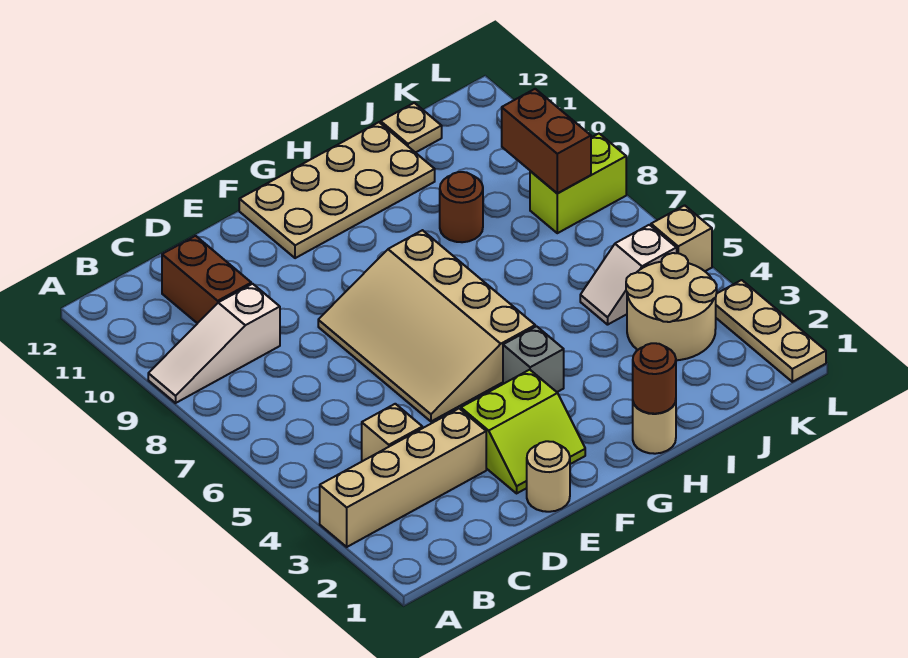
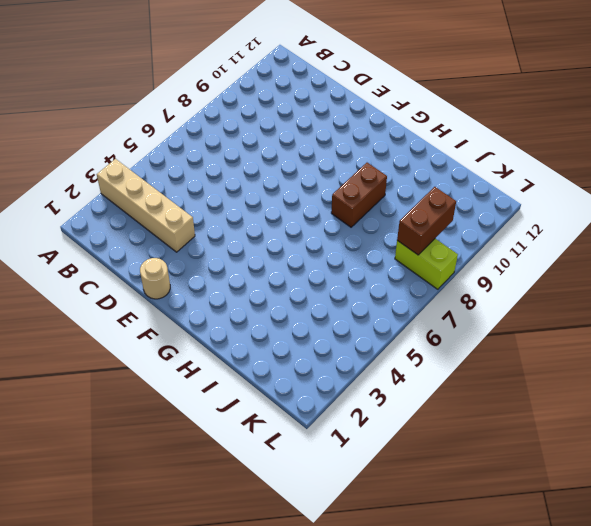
brown brick H8:H9 level 1 -> brown brick C10:C11 level 1
none -> white slope A9:C9 level 1 top C
none -> tan brick C4 level 1
none -> lime slope E2:F3 level 1 top 3

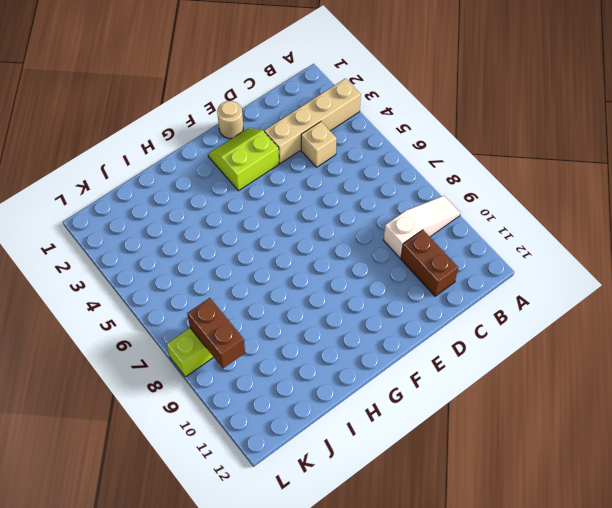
none -> tan slope E5:G8 level 1 top G
none -> tan plate F11:I12 level 1
none -> grey brick G4 level 1

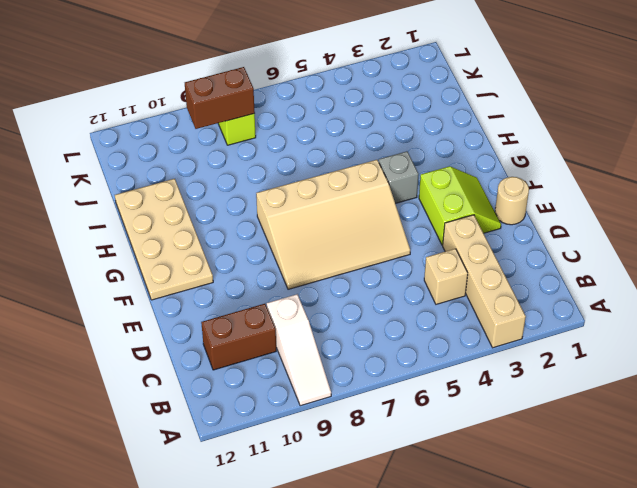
none -> tan round brick H1 level 1
none -> brown round brick I9 level 1
none -> tan round brick J3:K4 level 1

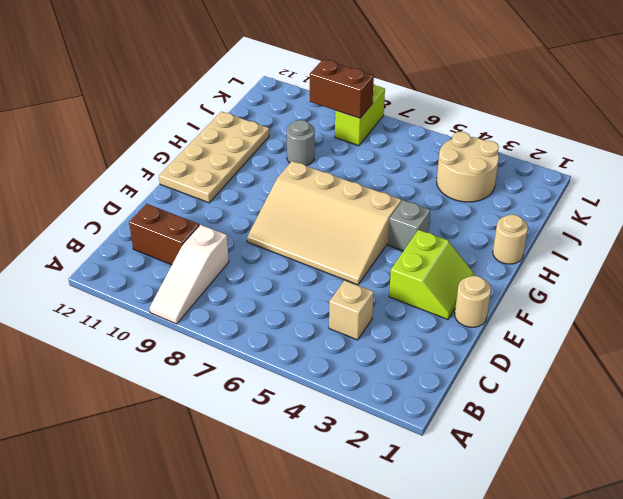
grey round brick I9 level 1 -> brown round brick I9 level 1
none -> tan brick A3:D3 level 1
none -> white slope J5:K5 level 1 top K
none -> tan plate J12 level 1

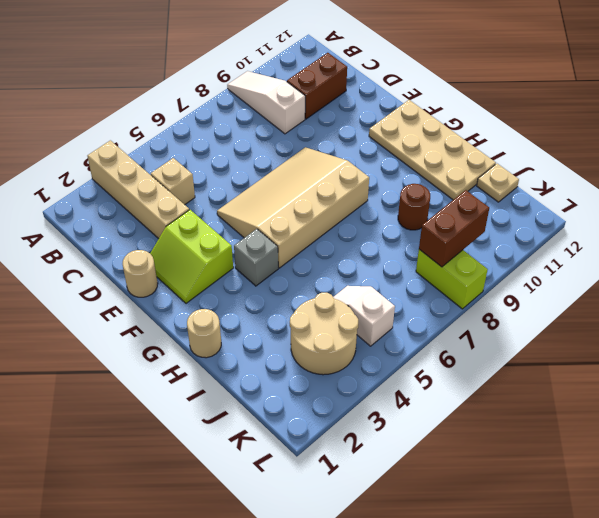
none -> tan plate L1:L3 level 1
none -> tan brick L5 level 1
none -> brown round brick H1 level 2

